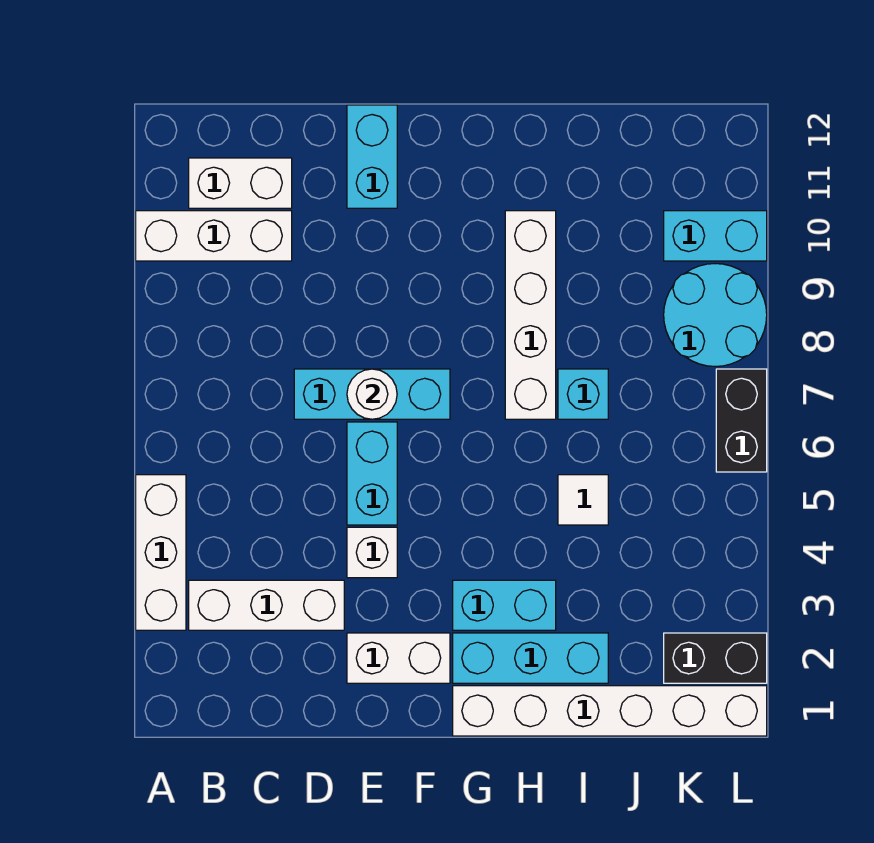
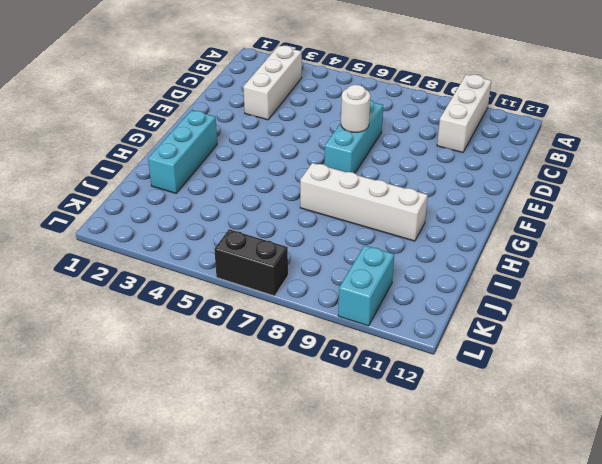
none -> white brick A3:A5 level 1
none -> white brick B11:C11 level 1
none -> white brick E2:F2 level 1

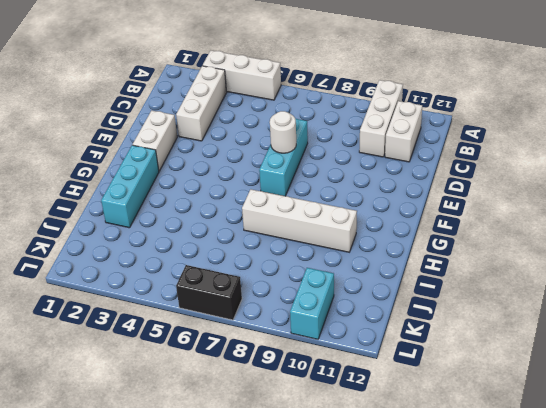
none -> white brick E4 level 1
none -> cyan brick E5:E6 level 1
none -> cyan brick E11:E12 level 1

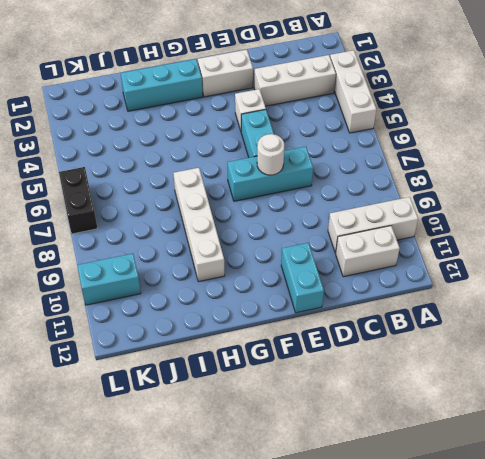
none -> white brick G1:L1 level 1
none -> cyan brick G3:H3 level 1
none -> white tile I5 level 1

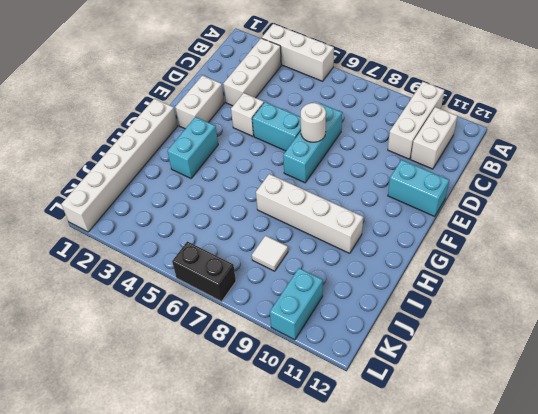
white tile J8 level 1 -> white tile I5 level 1
none -> cyan brick G2:I2 level 1
none -> cyan brick I7 level 1
none -> black brick K2:L2 level 1

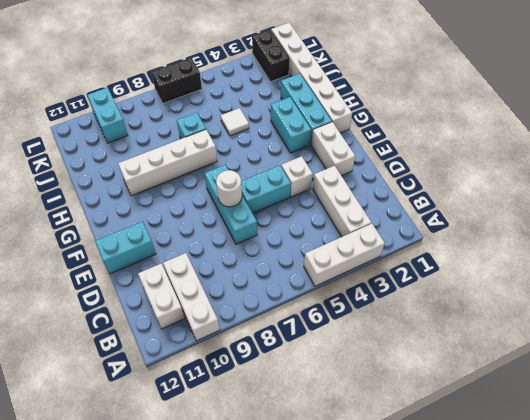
none -> cyan round brick K8:L9 level 1

